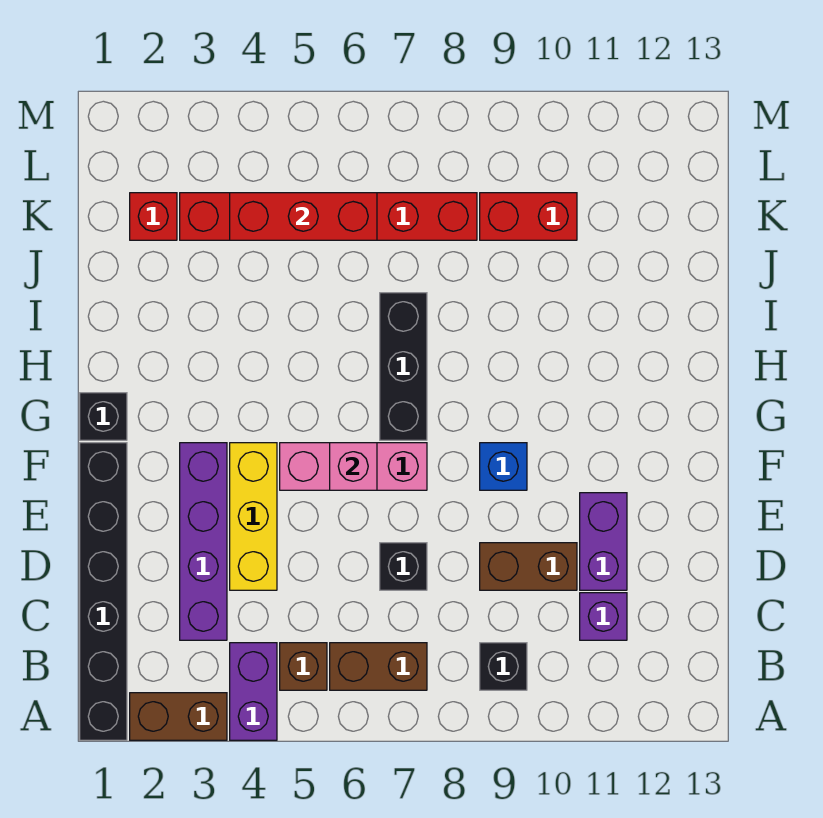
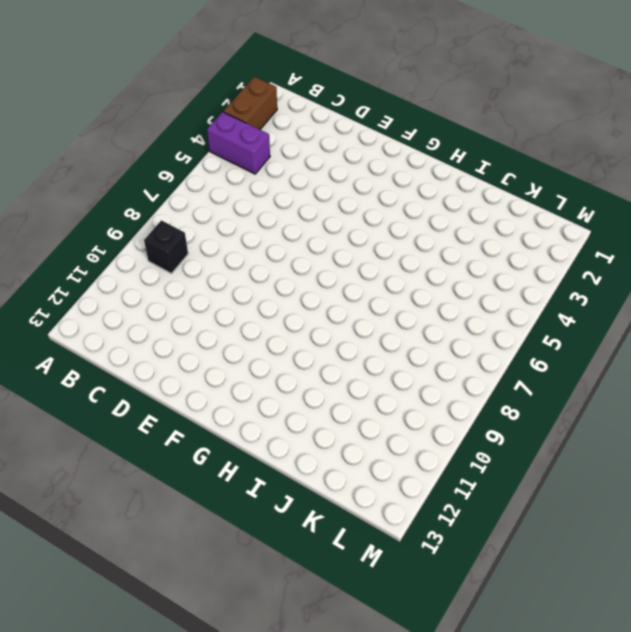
none -> black brick A1:F1 level 1
none -> brown brick B5 level 1
none -> brown brick B6:B7 level 1

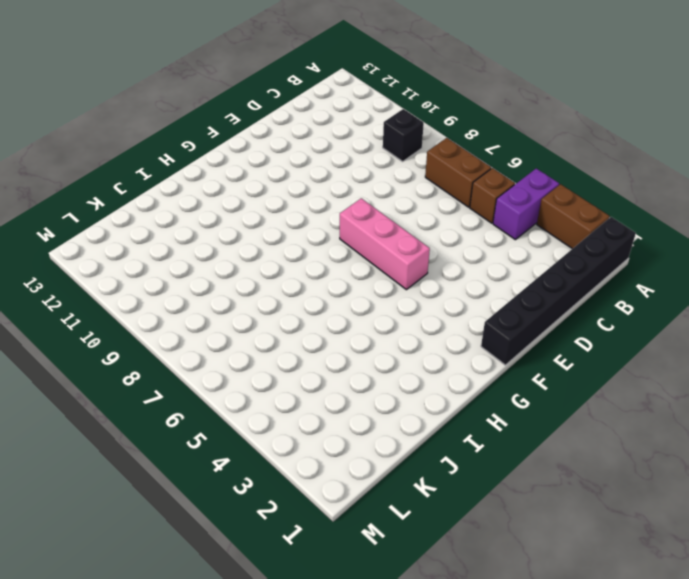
none -> purple brick C3:F3 level 1
none -> purple brick C11 level 1
none -> yellow brick D4:F4 level 1

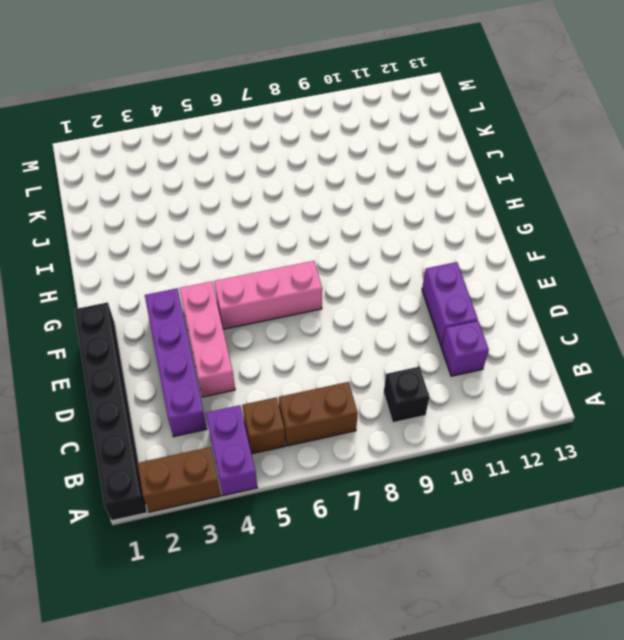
pink brick D4:F4 level 1 -> yellow brick D4:F4 level 1
none -> black brick D7 level 1
none -> brown brick D9:D10 level 1
none -> blue brick F9 level 1

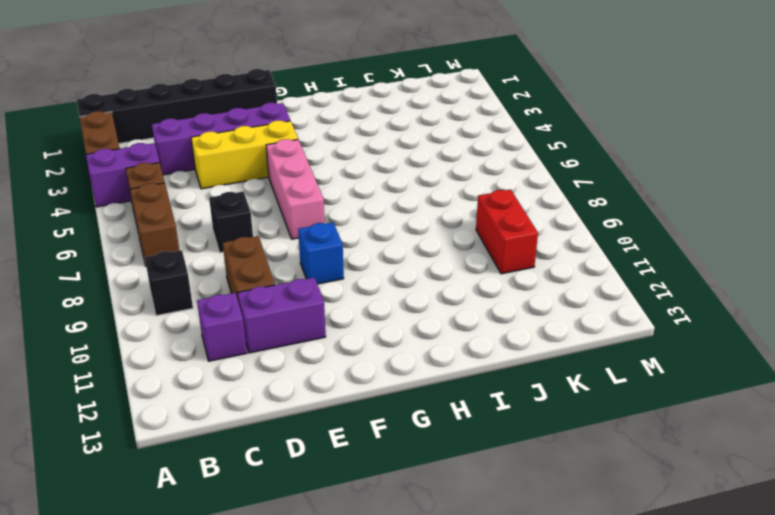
none -> black brick G1 level 1
none -> black brick G7:I7 level 1
none -> red brick K2 level 1

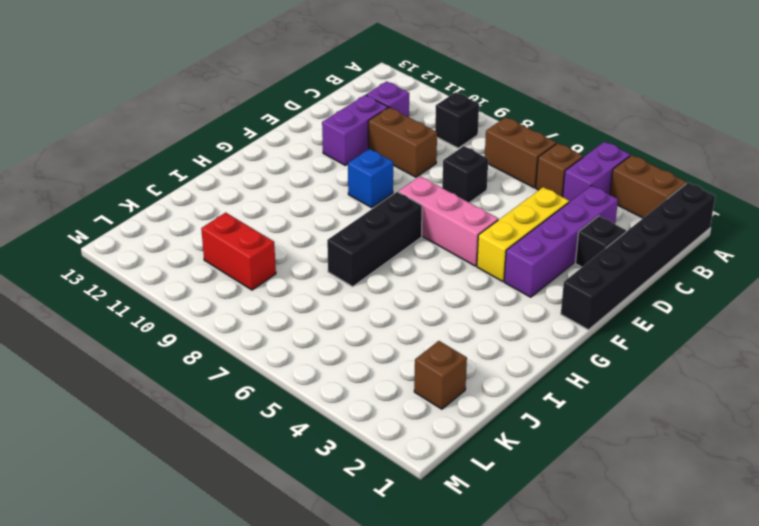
black brick D2 level 1 -> black brick G1 level 1
brown brick K2 level 1 -> red brick K2 level 1
none -> red brick K3:K8 level 1
none -> pink brick F6 level 2
none -> red brick K4:K6 level 2

